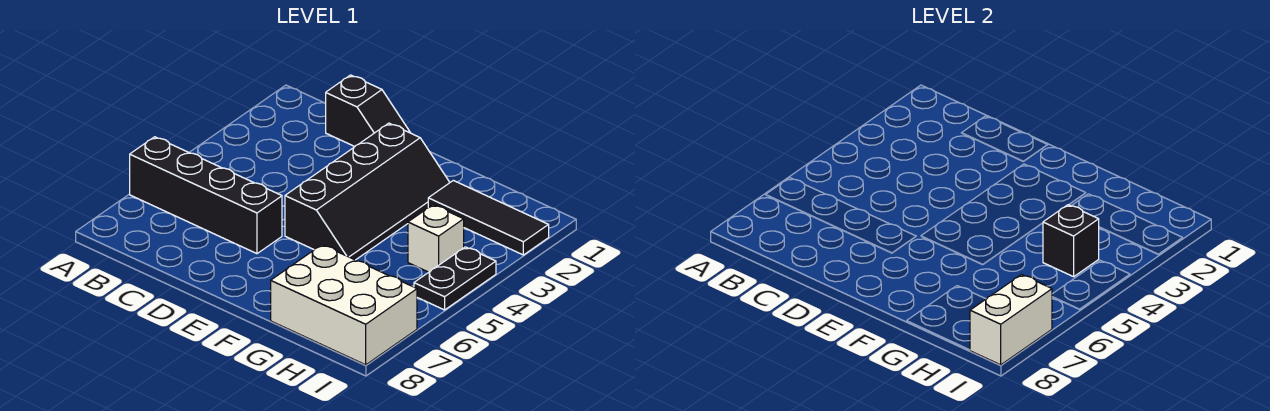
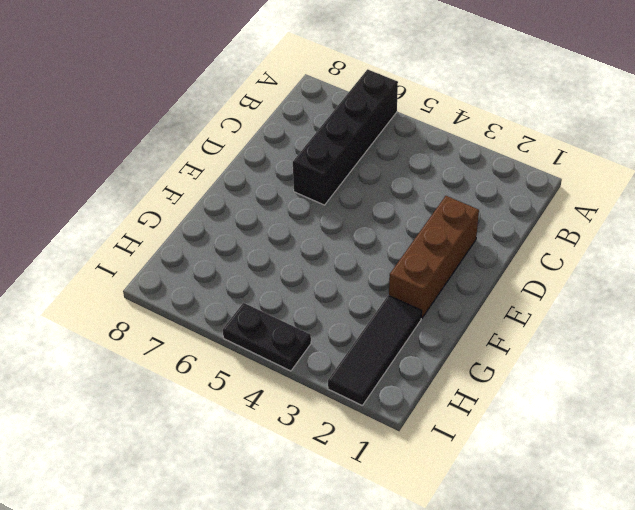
brown brick D2:F2 level 1 -> black slope E2:F5 level 1 top E
none -> black slope C1:D1 level 1 top C
none -> white brick G7:I8 level 1

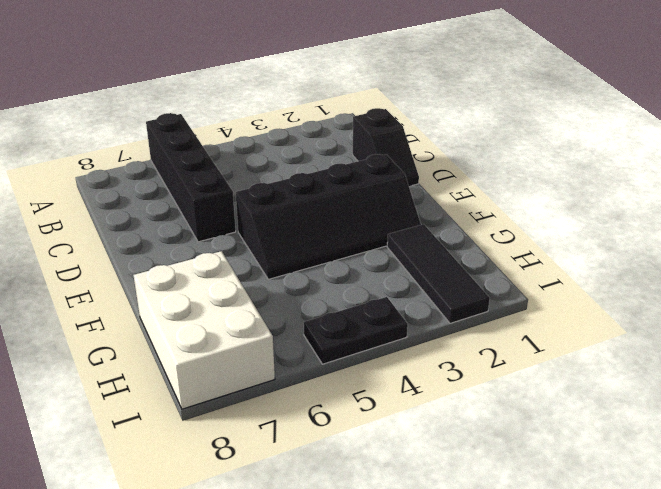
none -> white brick H4 level 1
none -> black brick H4 level 2

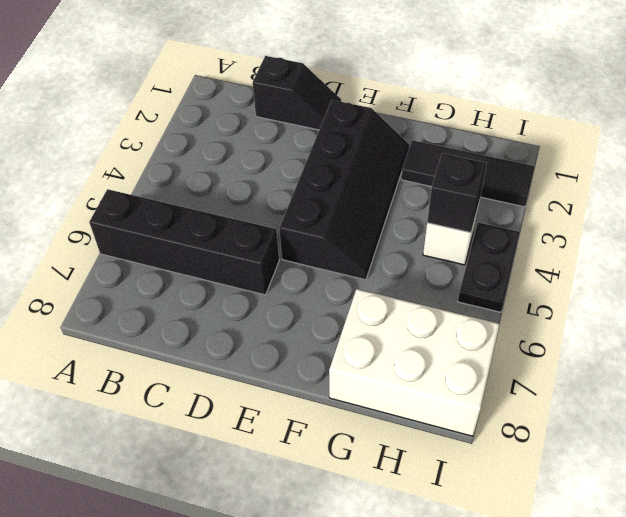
none -> white brick I7:I8 level 2

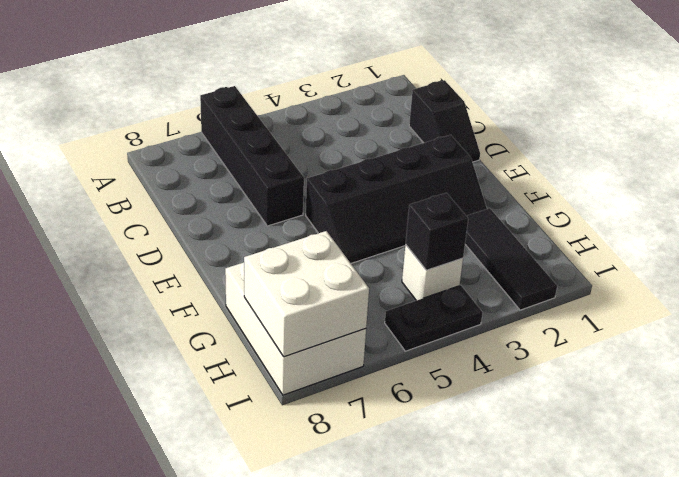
white brick H7:I8 level 2 -> white brick I7:I8 level 2

